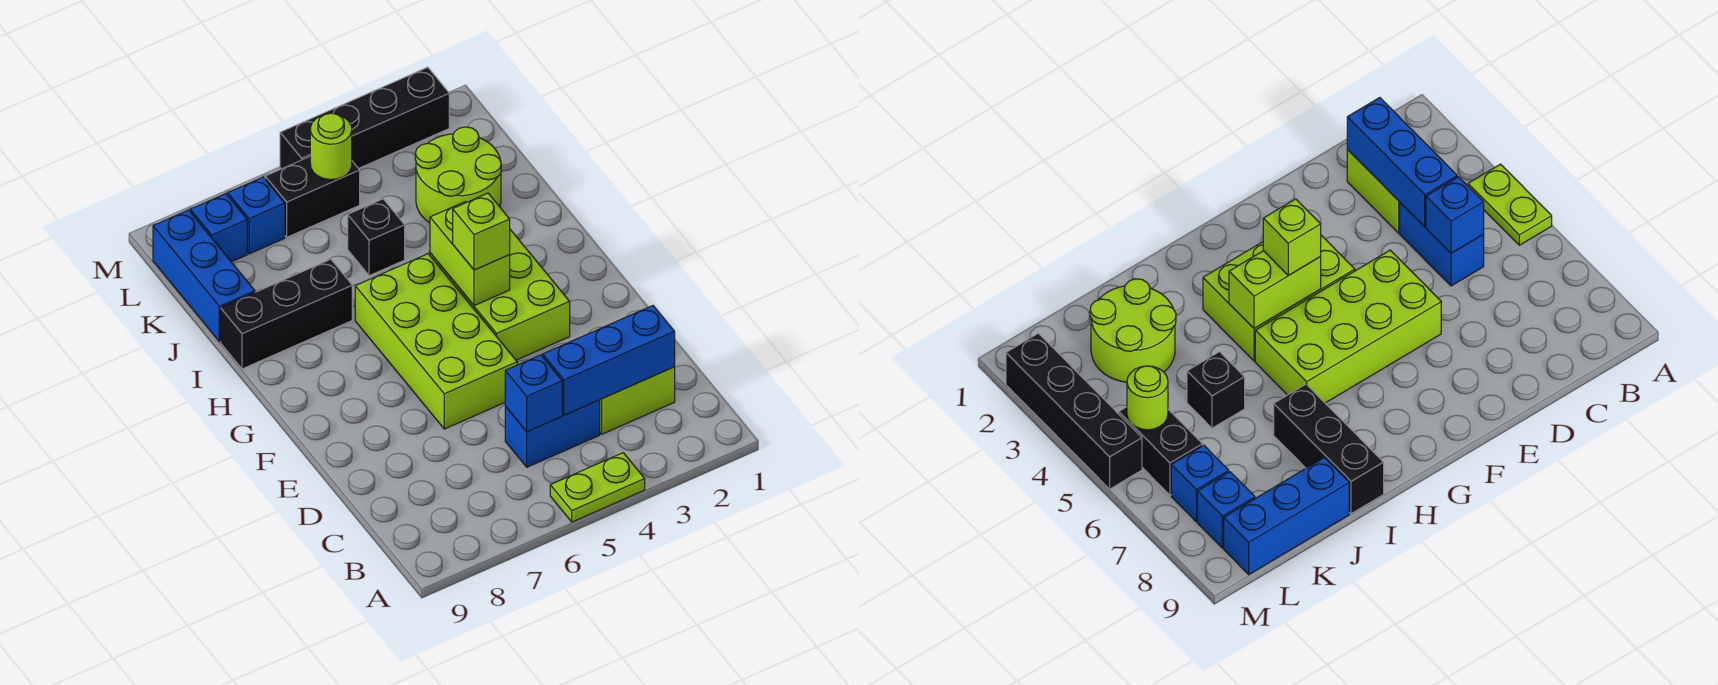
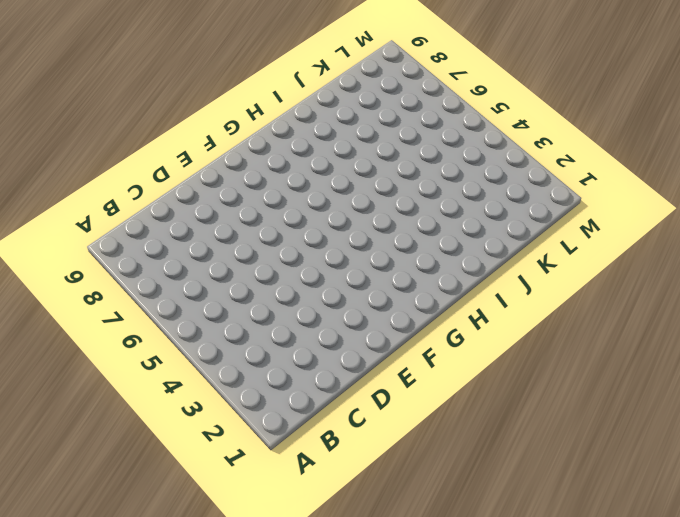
none -> lime plate A4:A5 level 1
none -> lime brick C2:C3 level 1
none -> blue brick C4:C5 level 1

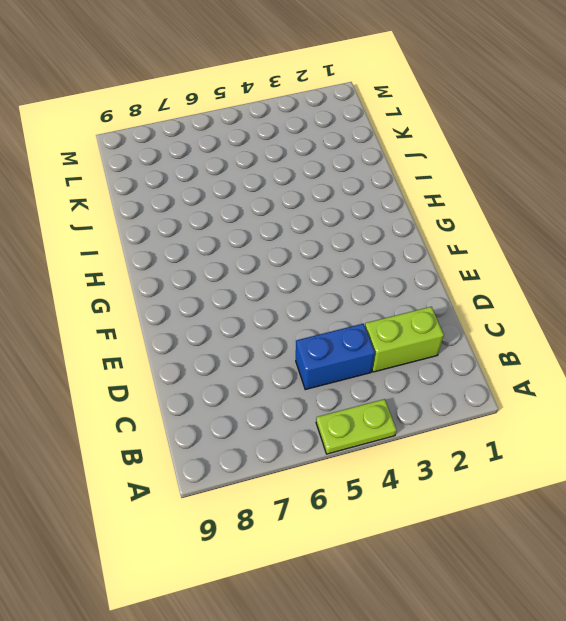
none -> lime brick E5:H6 level 1
none -> lime brick F3:H4 level 1
none -> black brick I7:I9 level 1

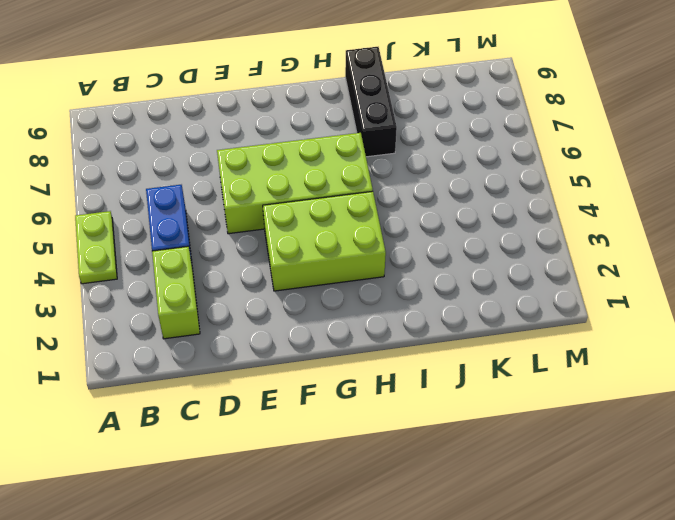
none -> lime round brick J2:K3 level 1
none -> black brick J5 level 1
none -> blue brick J9:L9 level 1

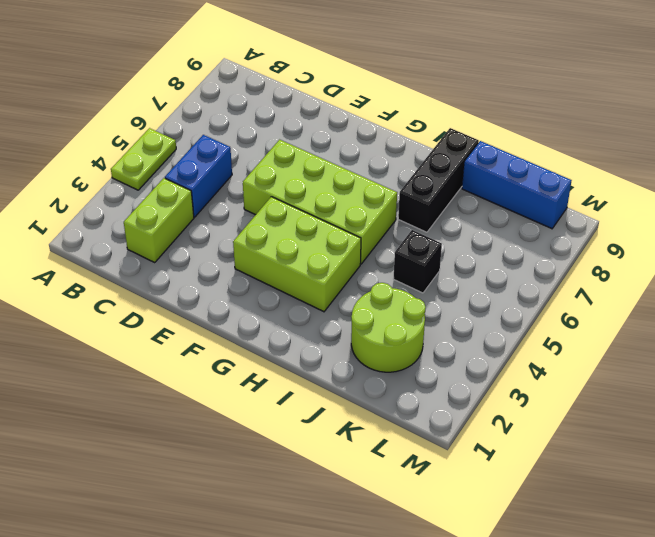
none -> black brick L5:L6 level 1
none -> blue brick L7 level 1
none -> blue brick L8 level 1

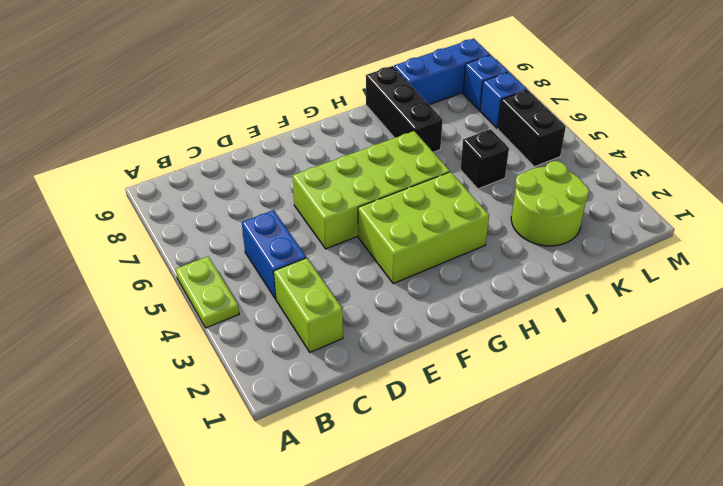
none -> black brick M2:M5 level 1
none -> blue brick C2:C4 level 2
none -> blue brick C5 level 2

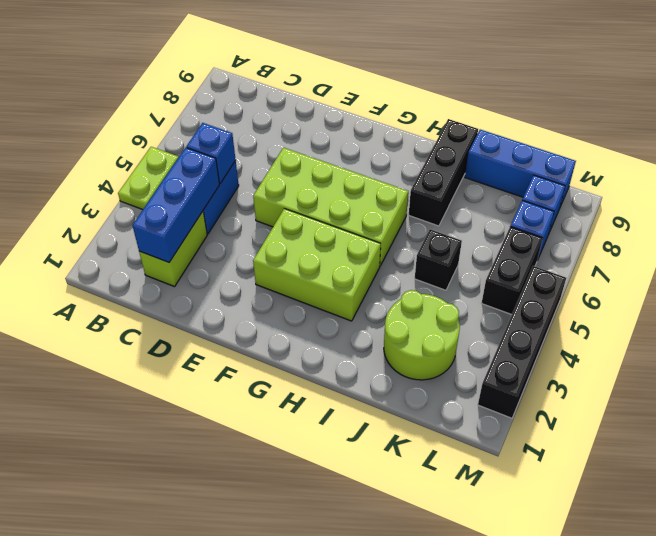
none -> lime brick G4:H4 level 2
none -> lime round brick L5 level 2
none -> lime brick G4 level 3

